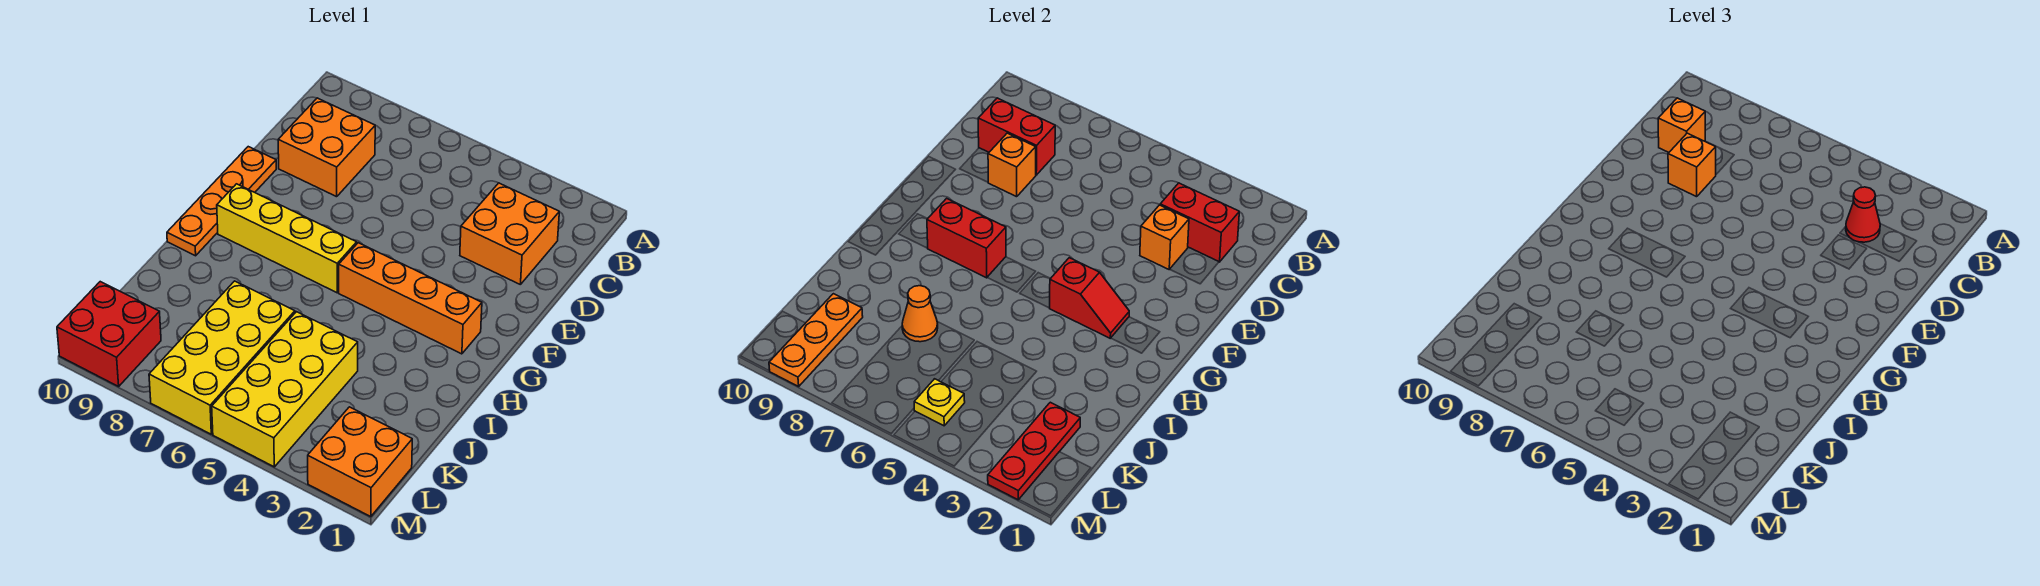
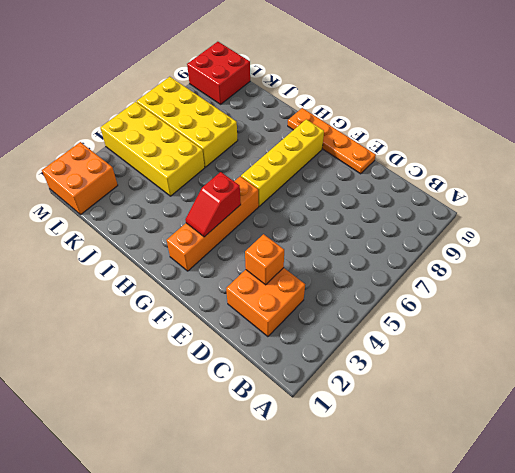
none -> orange brick C8:D9 level 1
none -> red brick C2:C3 level 2
none -> red brick C8:C9 level 2

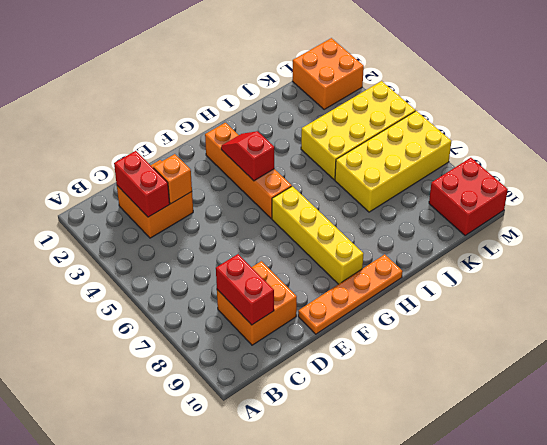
none -> orange brick D8 level 2
none -> red brick G7:G8 level 2
none -> orange cone J7 level 2

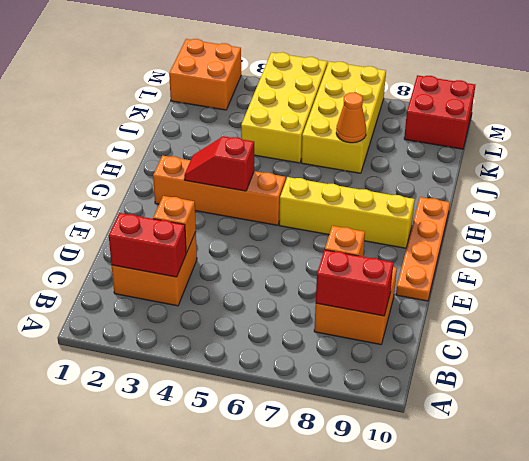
none -> red brick G7:G8 level 2
none -> red plate K2:M2 level 2
none -> orange plate K9:M9 level 2

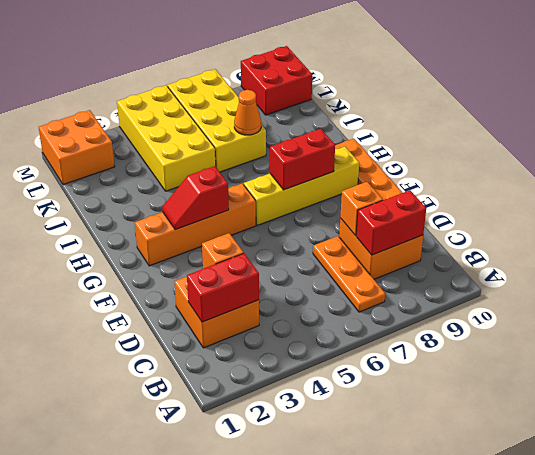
orange plate B7:D7 level 1 -> orange plate K9:M9 level 2
none -> red plate K2:M2 level 2
none -> yellow plate L5 level 2
none -> red cone C3 level 3

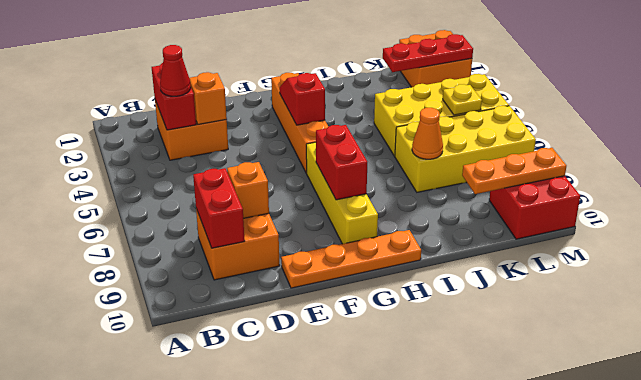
none -> orange brick C9 level 3
none -> orange brick D8 level 3

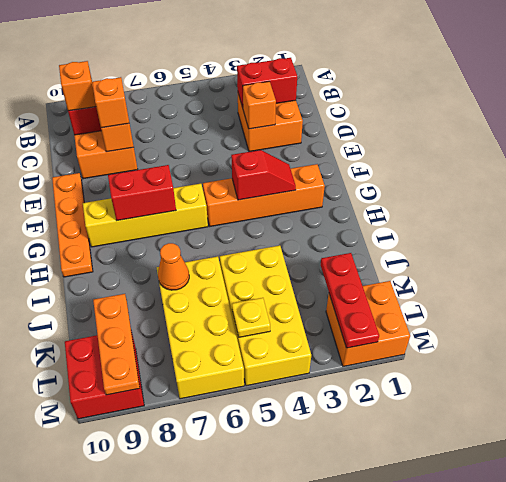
none -> red cone C3 level 3

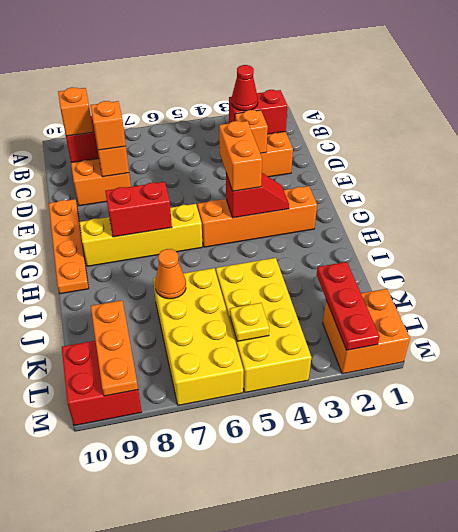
orange brick F4:G4 level 3 -> none

